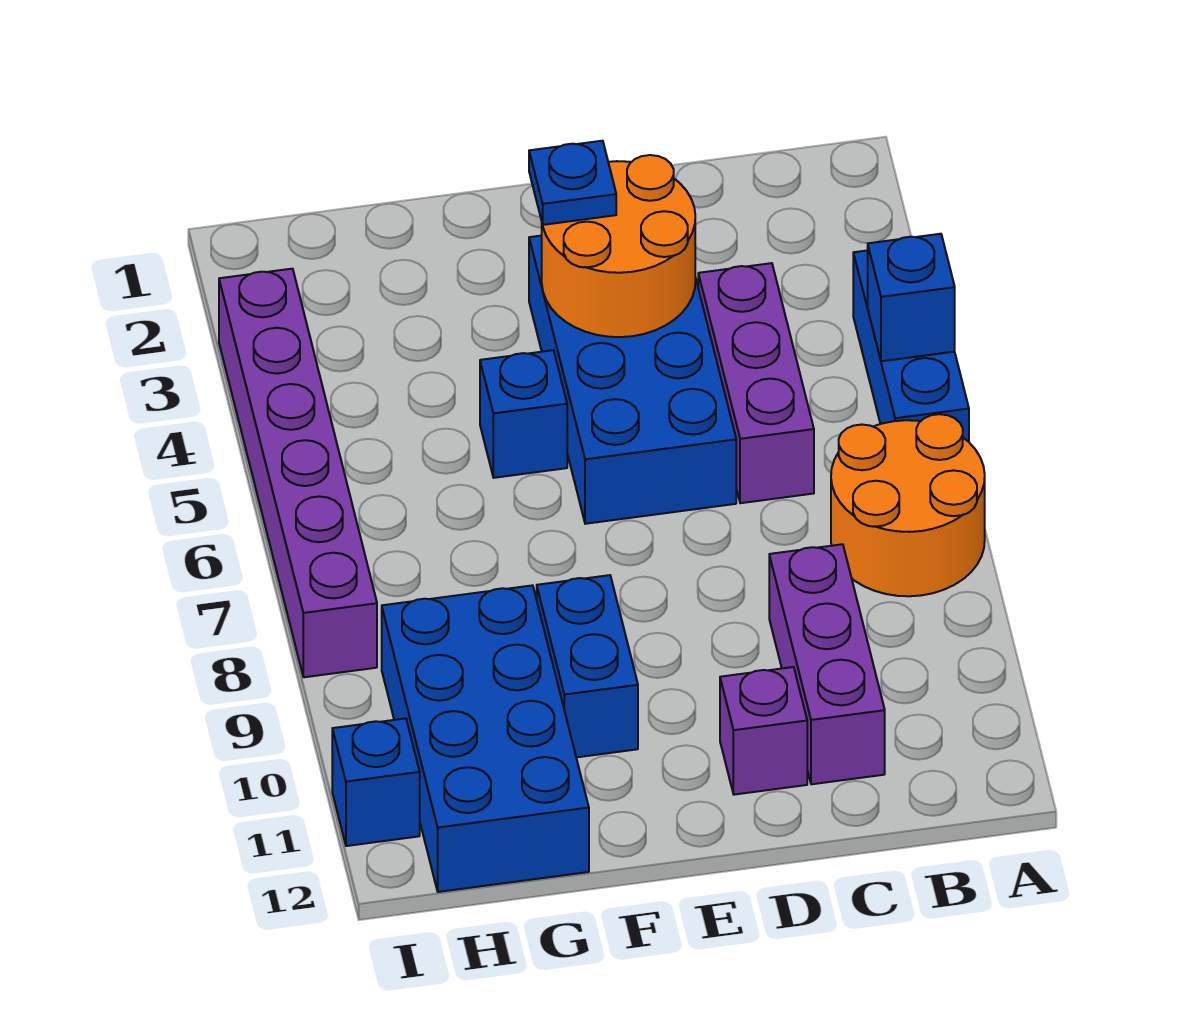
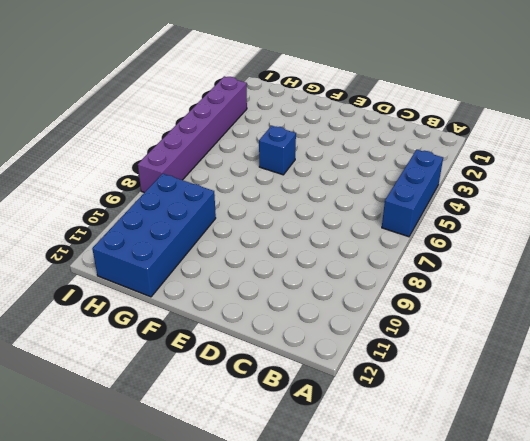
none -> orange round brick A7:B8 level 1
none -> purple brick C4:C6 level 1
none -> purple brick C9:C11 level 1

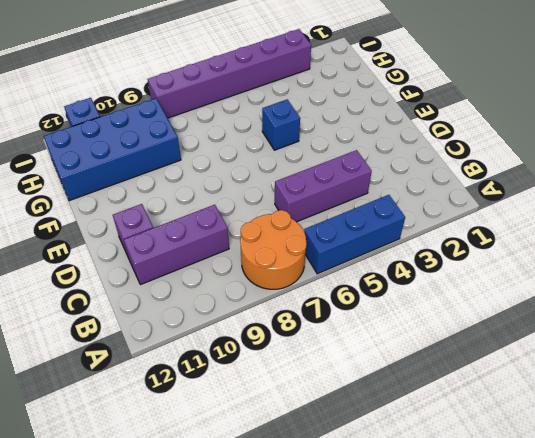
none -> blue brick D3:E6 level 1
none -> blue brick F9:F10 level 1
none -> blue brick A5 level 2

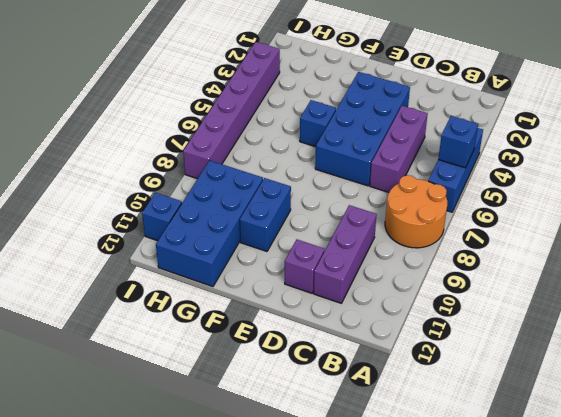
none -> orange round brick D3:E4 level 2
none -> blue plate E3 level 3

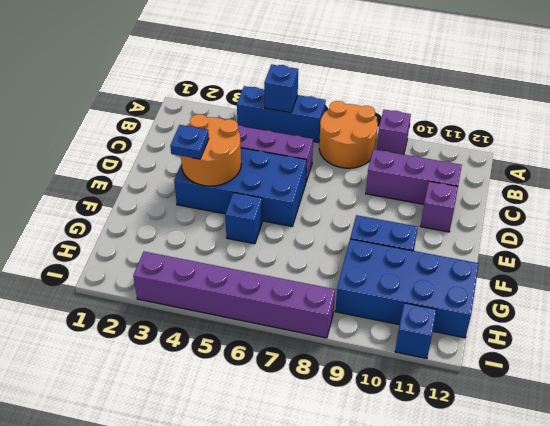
purple brick A9 level 1 -> none

